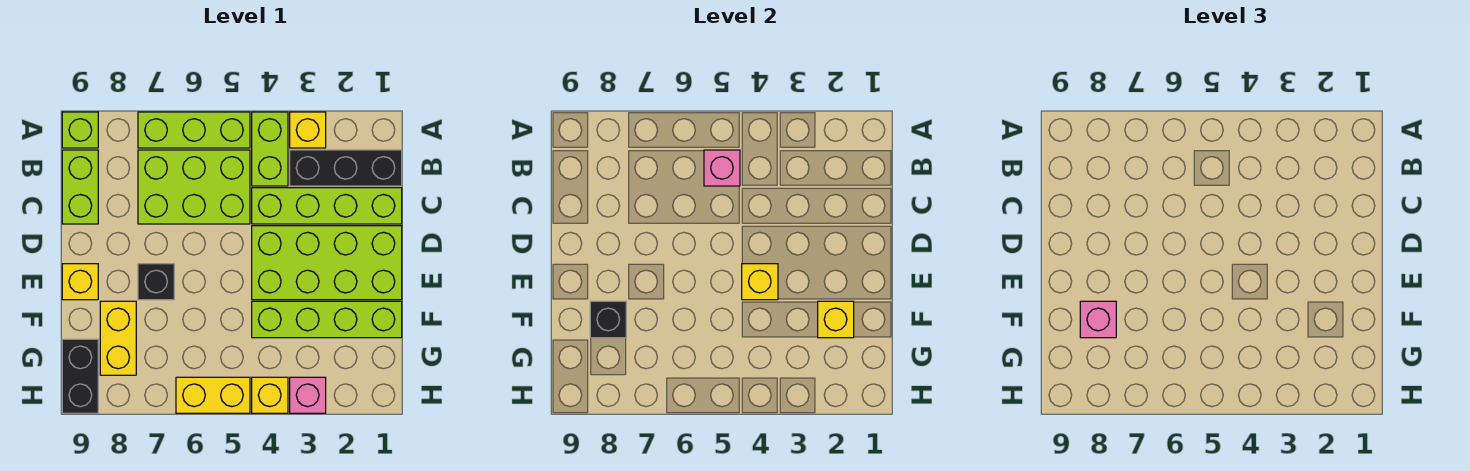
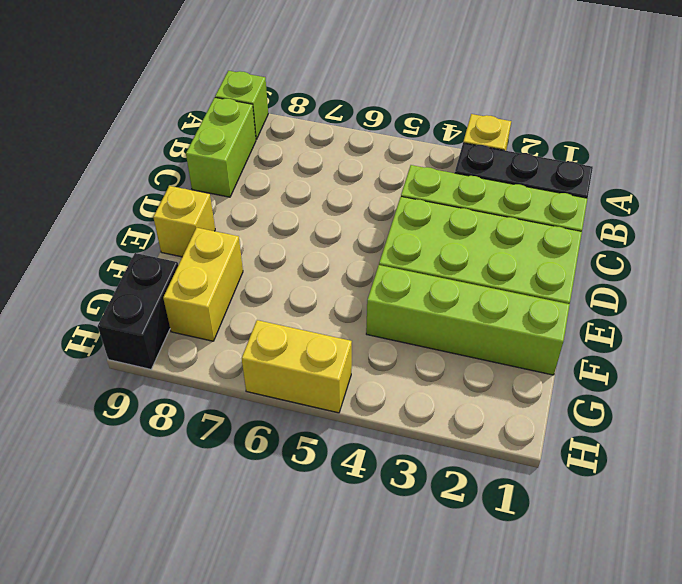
none -> lime brick A4:B4 level 1
none -> lime brick A5:A7 level 1
none -> lime brick B5:C7 level 1

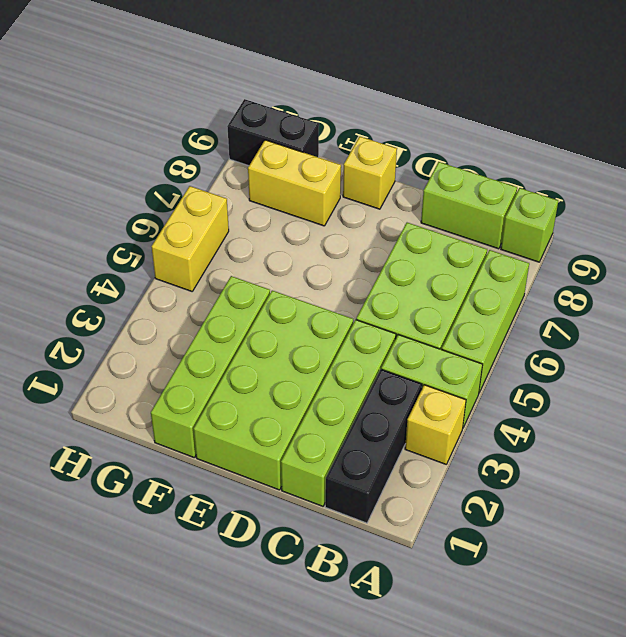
none -> black brick E7 level 1
none -> pink brick H3 level 1
none -> yellow brick H4 level 1

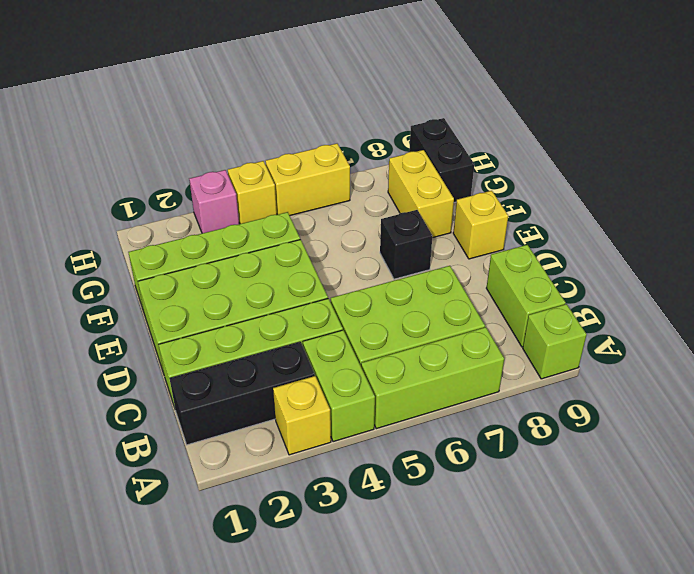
none -> pink brick B5 level 2
none -> yellow brick E4 level 2
none -> yellow brick F2 level 2

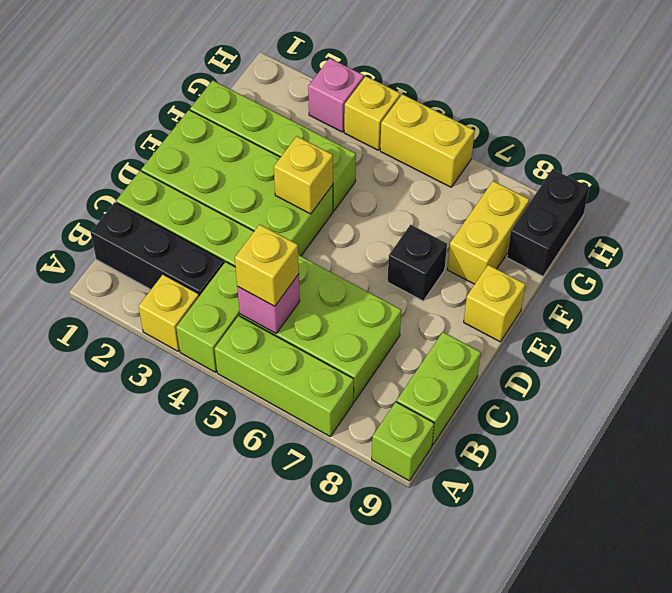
yellow brick B5 level 3 -> yellow brick F2 level 2
none -> black brick F8 level 2
none -> pink brick F8 level 3

